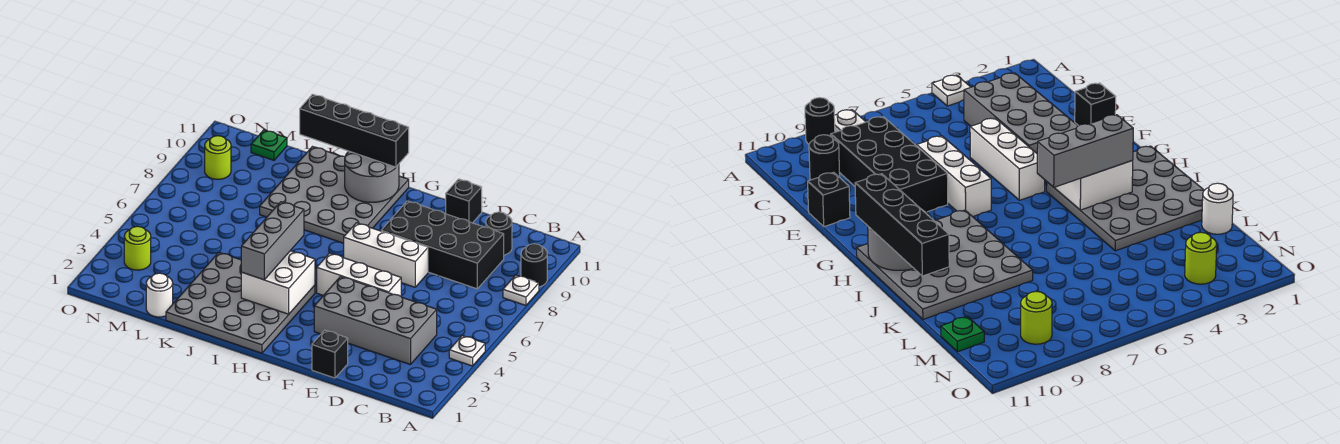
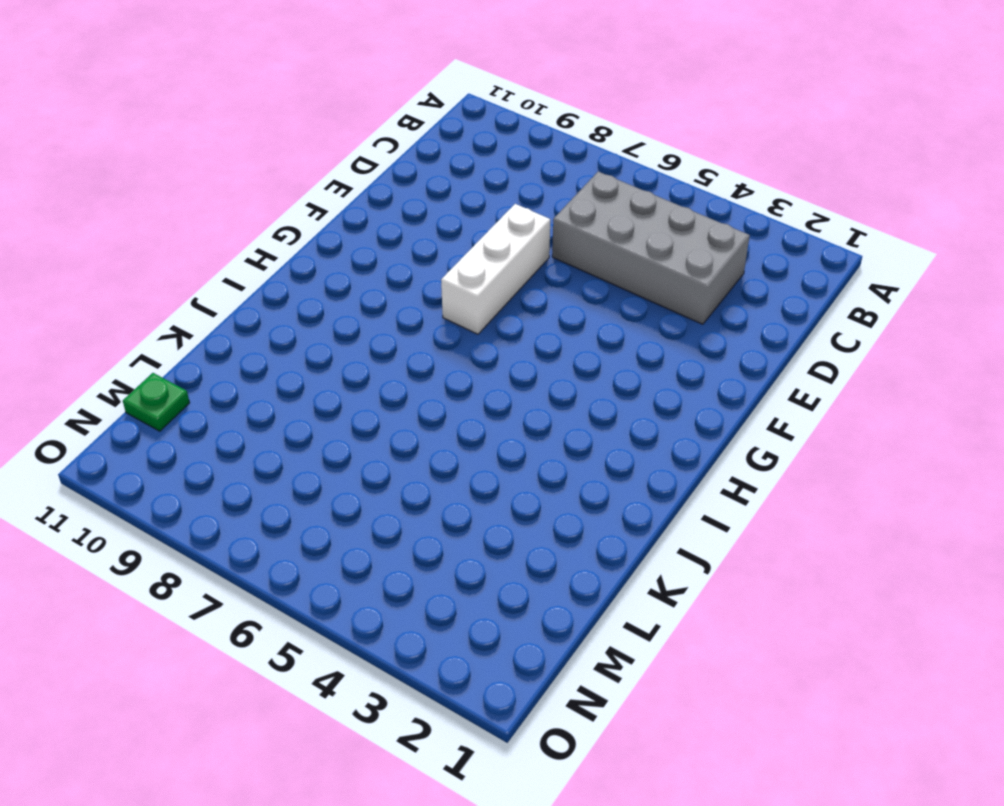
grey brick C3:D6 level 1 -> grey brick C3:F4 level 1
none -> white plate A4 level 1
none -> white plate A8 level 1
none -> black round brick A9 level 1

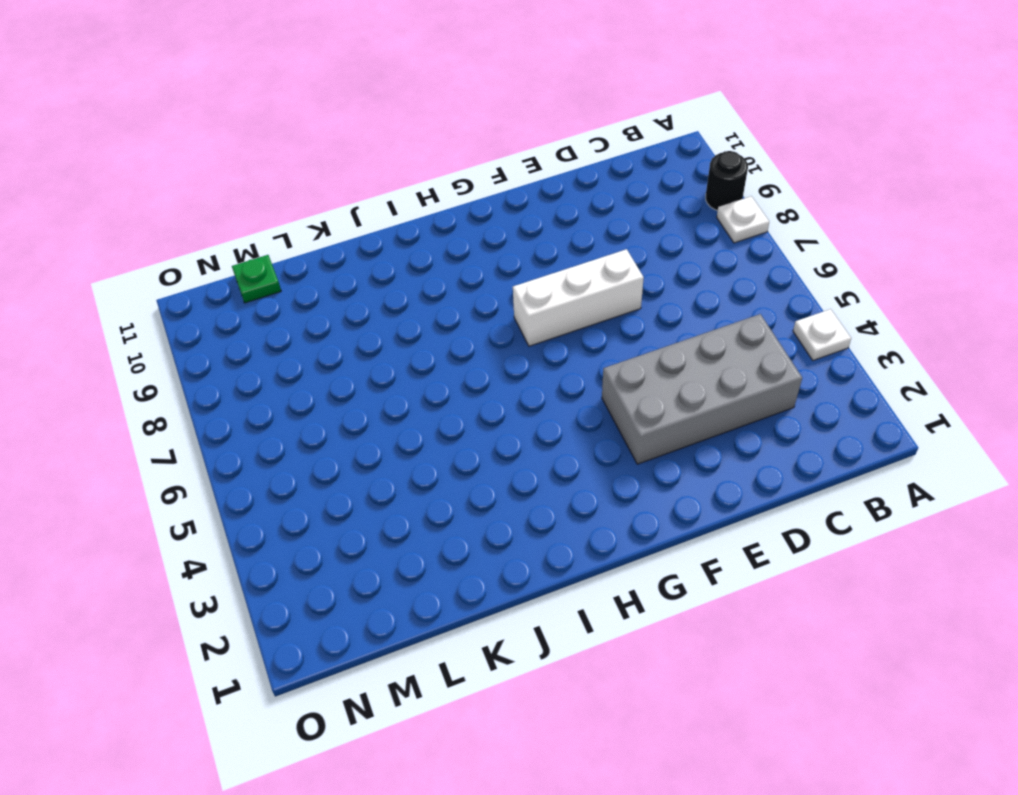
none -> black brick C8:F9 level 1
none -> black round brick C10 level 1
none -> black brick E1 level 1

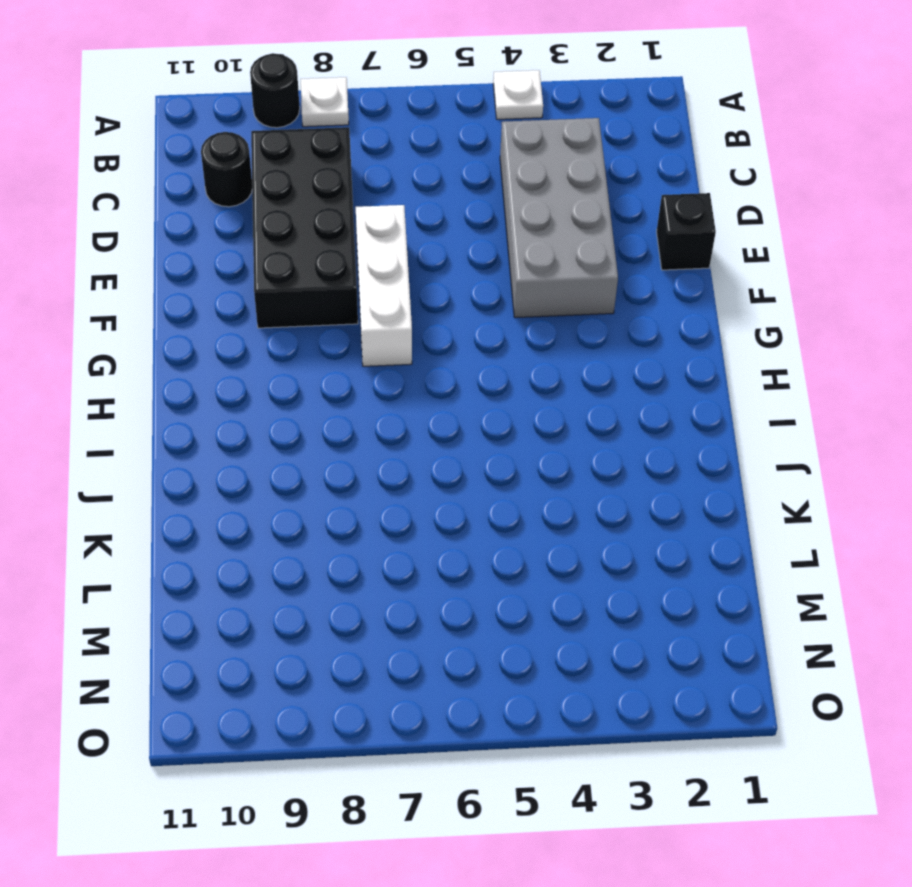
none -> white brick E5:G5 level 1
none -> black brick E11 level 1
none -> grey plate H1:K4 level 1

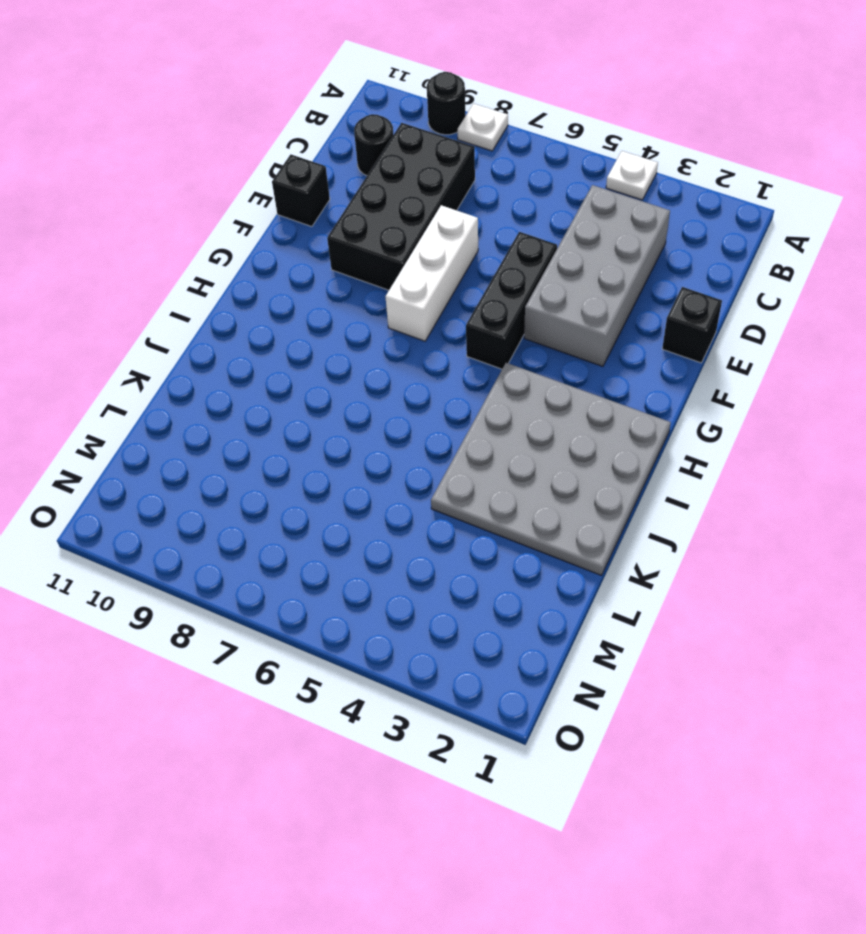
black brick E5:G5 level 1 -> white brick E5:G5 level 1
none -> grey plate H8:K11 level 1
none -> white round brick L1 level 1
none -> green plate M11 level 1

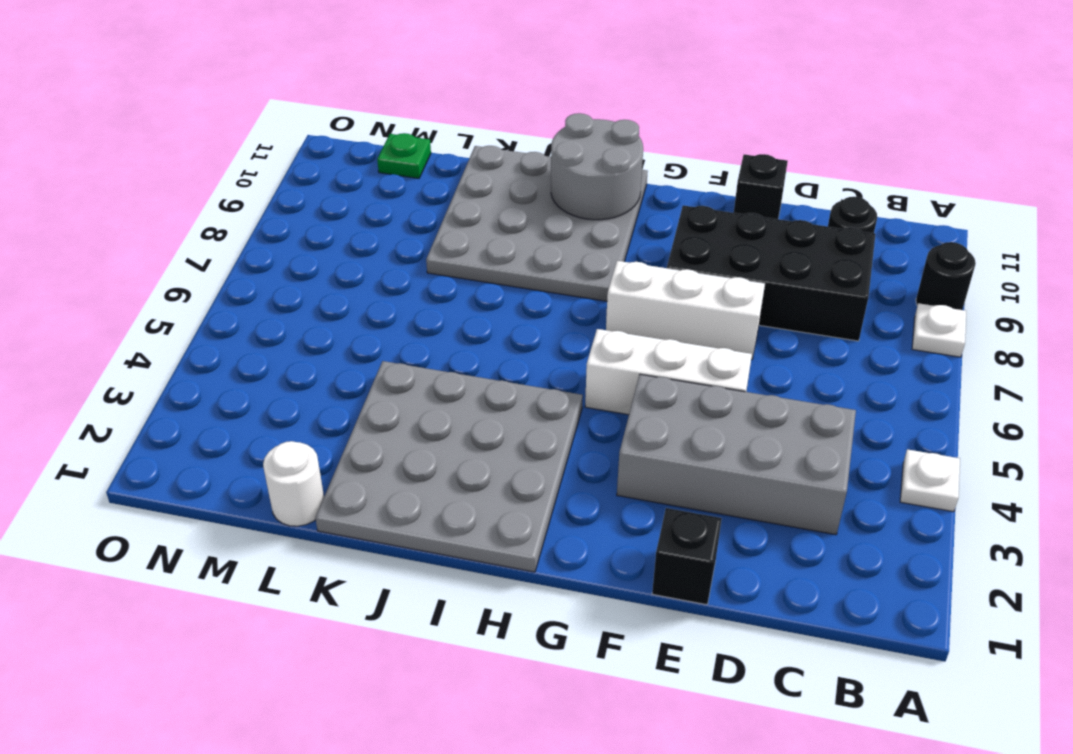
none -> lime round brick N3 level 1
none -> lime round brick N9 level 1
none -> white brick H3:I4 level 2

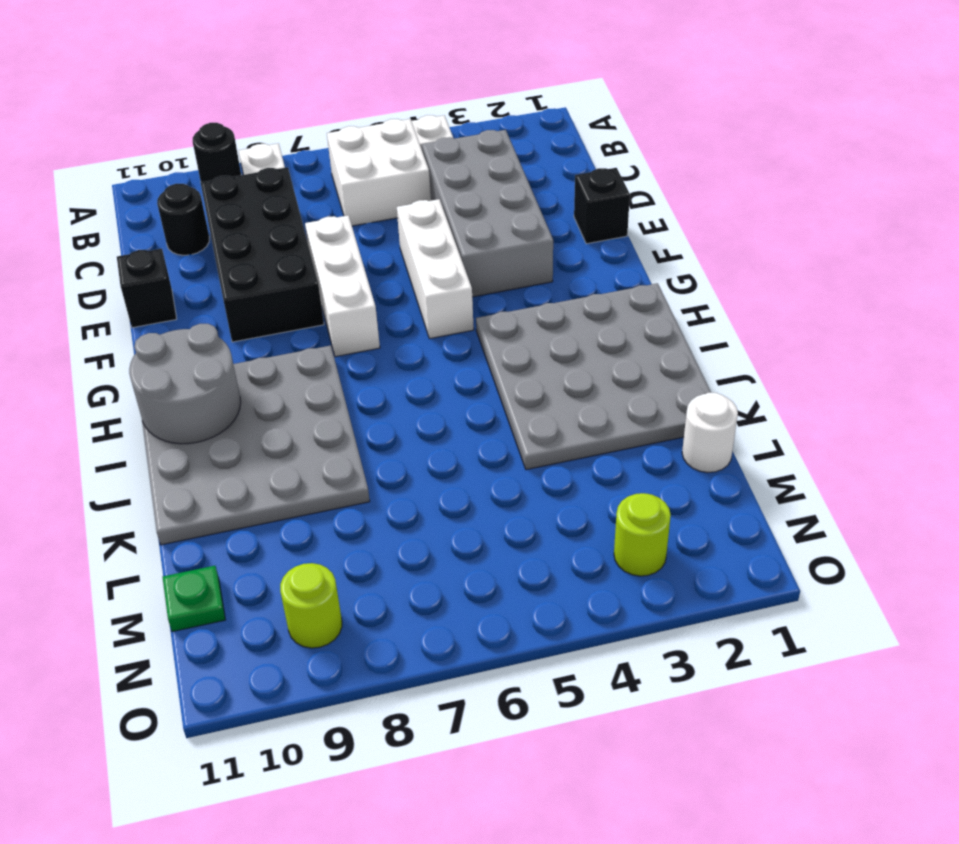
white brick B5:C6 level 1 -> white brick H3:I4 level 2
none -> black brick H11:K11 level 3
none -> grey brick I3:I5 level 3

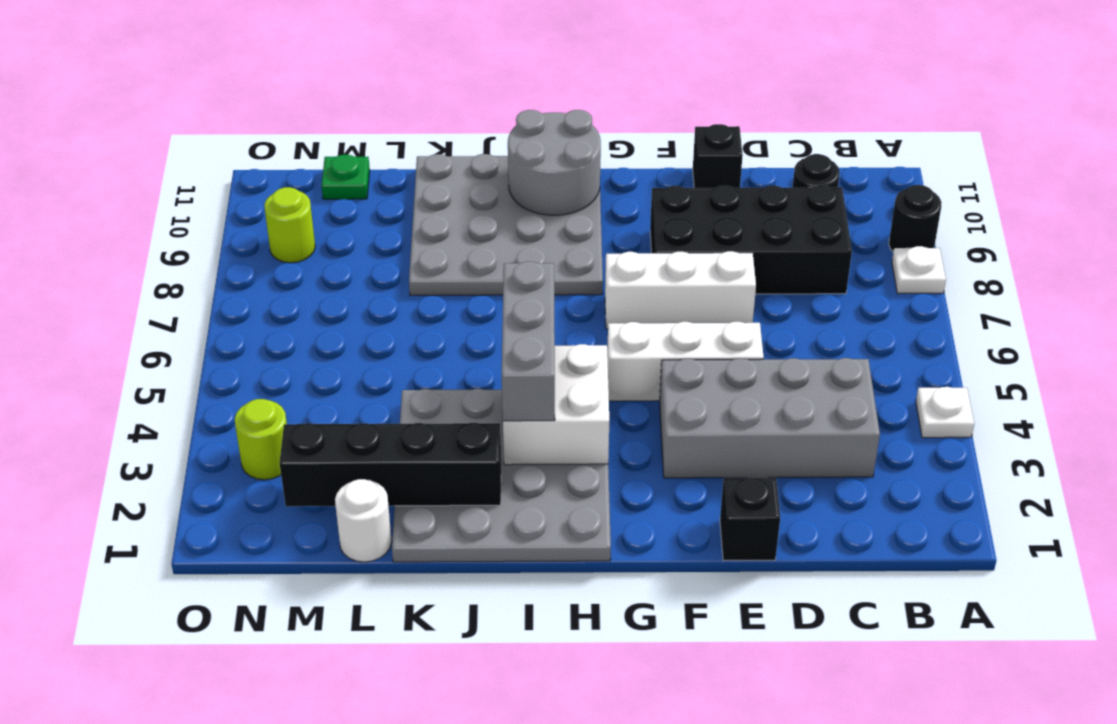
black brick J2:M2 level 2 -> black brick H11:K11 level 3

